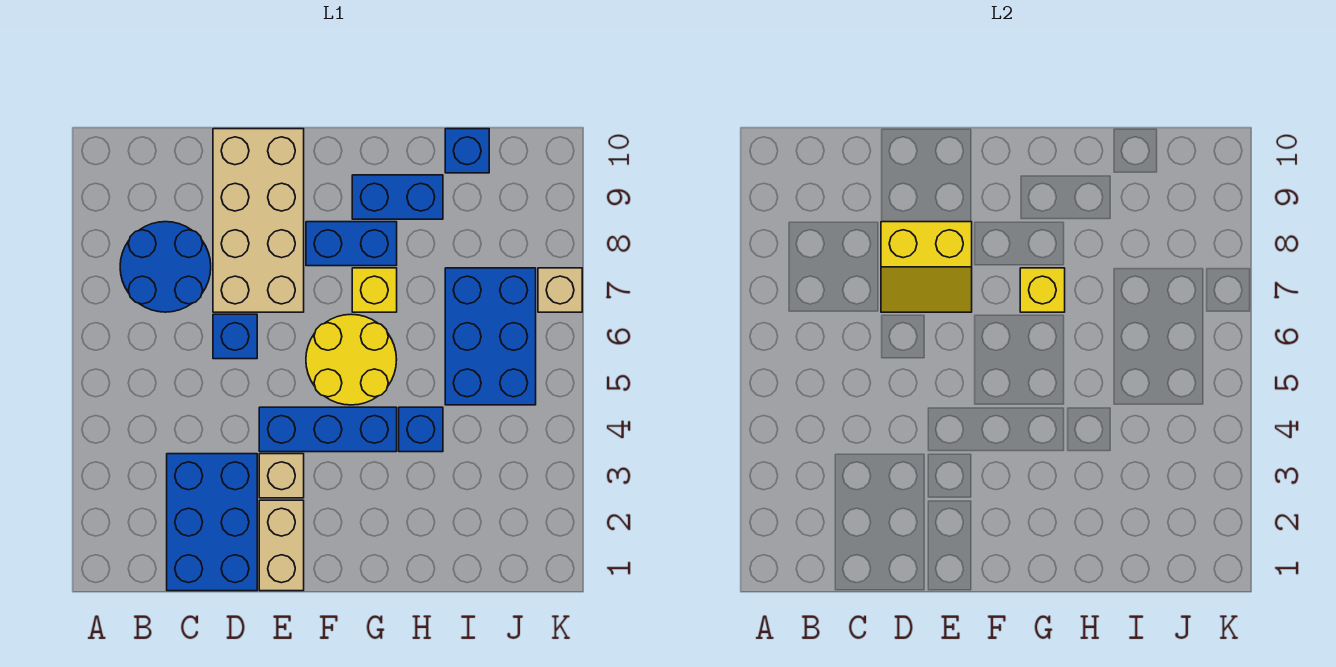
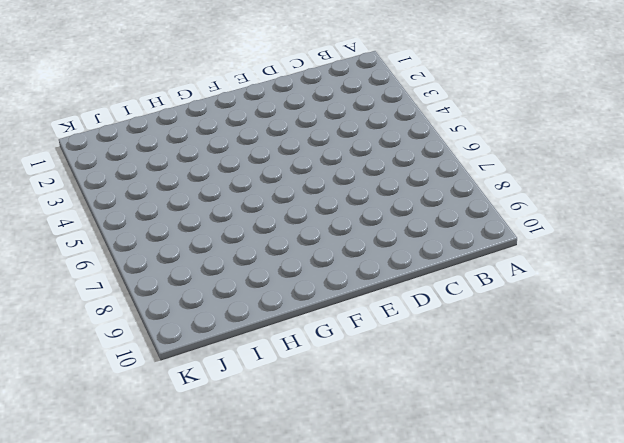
none -> blue round brick B7:C8 level 1
none -> blue brick C1:D3 level 1
none -> blue brick D6 level 1

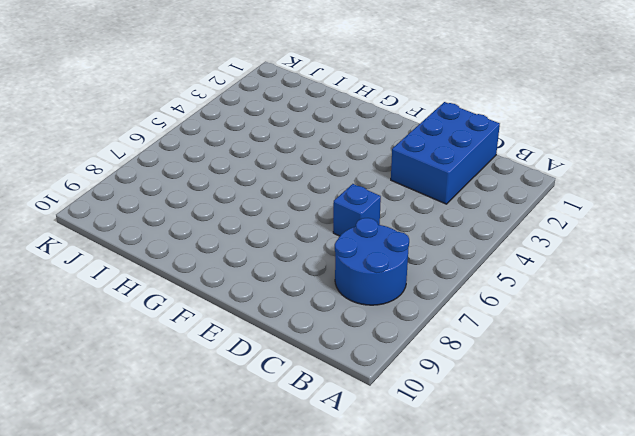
none -> tan brick D7:E10 level 1
none -> tan brick E1:E2 level 1
none -> tan brick E3 level 1

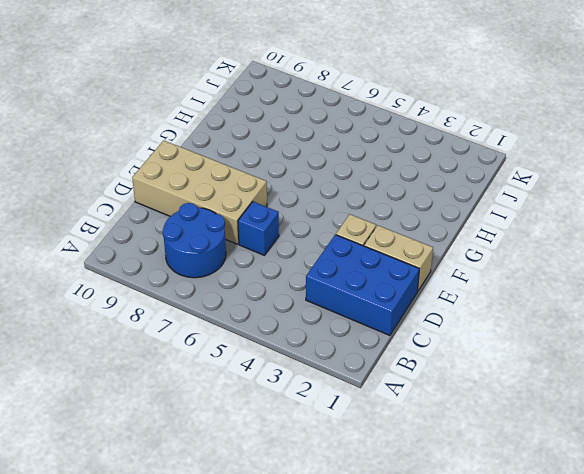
none -> blue brick E4:G4 level 1
none -> yellow round brick F5:G6 level 1
none -> blue brick F8:G8 level 1

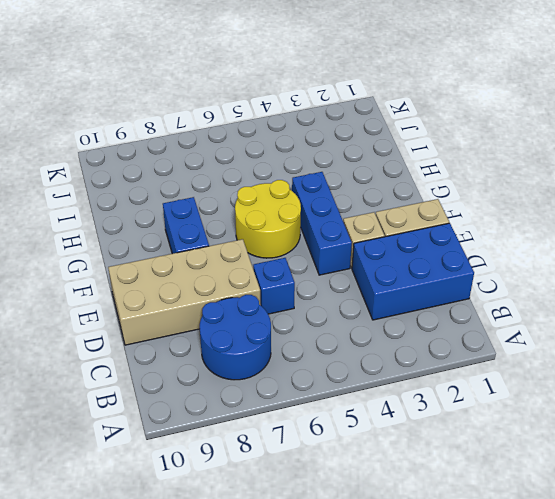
none -> yellow brick G7 level 1
none -> blue brick G9:H9 level 1
none -> blue brick H4 level 1

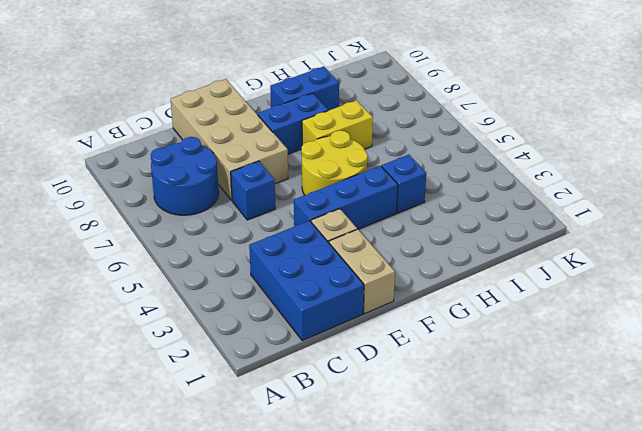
yellow brick G7:H7 level 1 -> yellow brick G7 level 1
none -> blue brick I5:J7 level 1
none -> blue brick I10 level 1
none -> tan brick K7 level 1

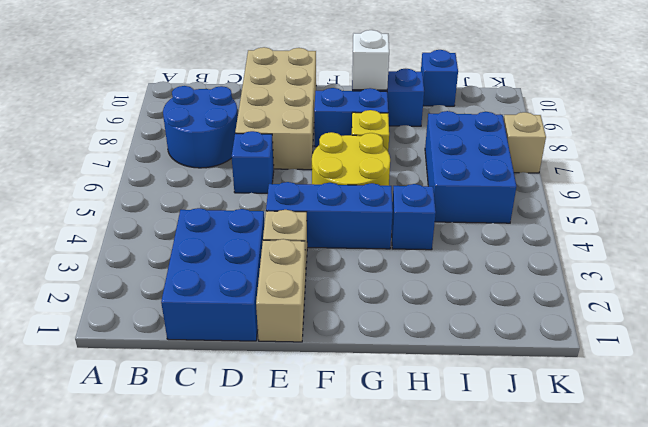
white brick G9 level 2 -> none
none -> yellow slope D7:E8 level 2 top 8
none -> yellow brick G7 level 2

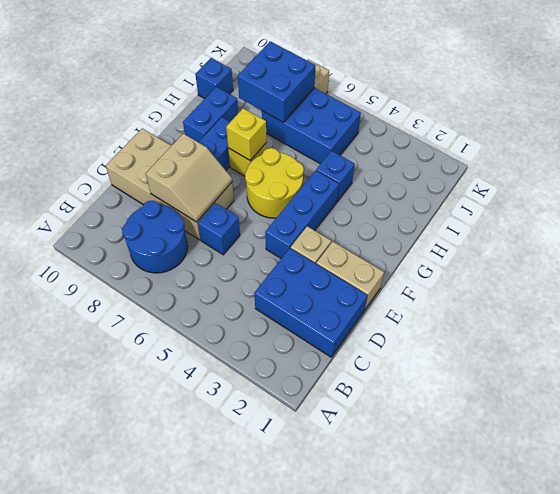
tan slope D7:E8 level 2 top 8 -> yellow slope D7:E8 level 2 top 8
blue brick I7:J8 level 2 -> none

